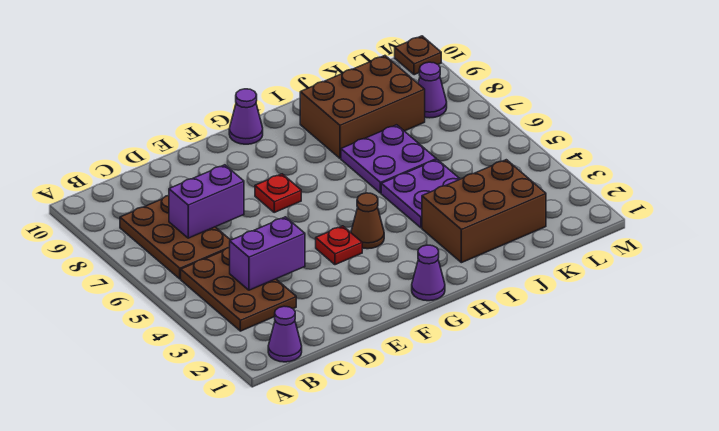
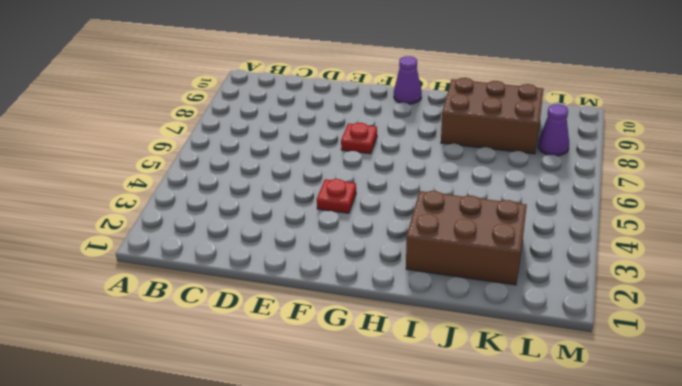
none -> purple cone B1 level 1
none -> brown plate B3:C5 level 1
none -> brown plate B6:C8 level 1

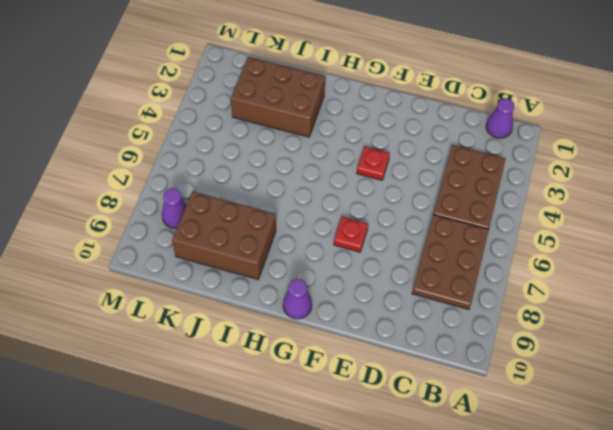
none -> purple cone G1 level 1
none -> brown cone G4 level 1
none -> purple plate I4:J5 level 1

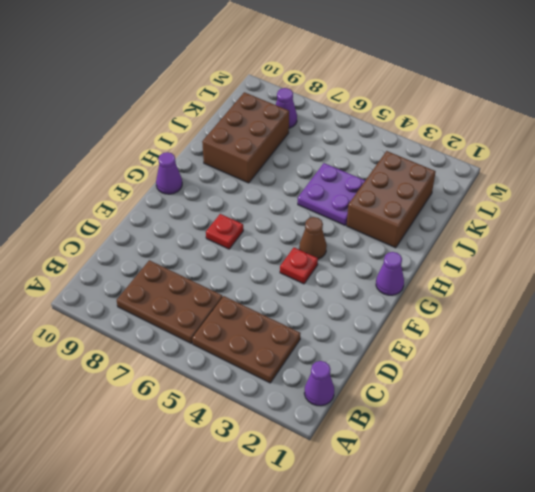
none -> purple plate I6:J7 level 1
none -> brown plate M10 level 1
none -> purple brick C4:D4 level 2

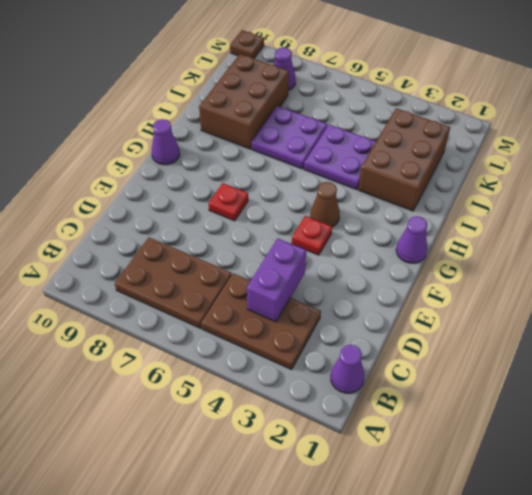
none -> purple brick C7:D7 level 2

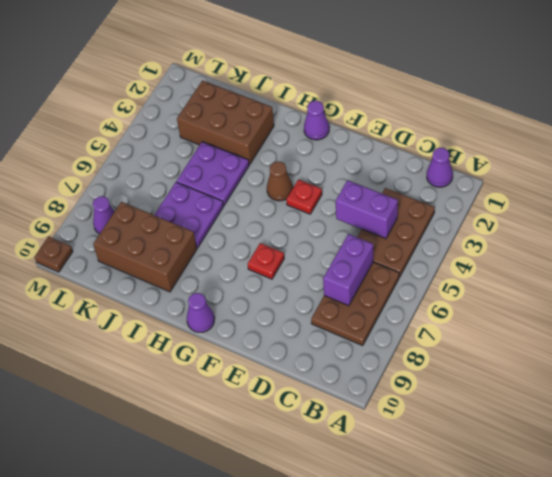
purple brick C6:C7 level 2 -> purple brick C7:D7 level 2

